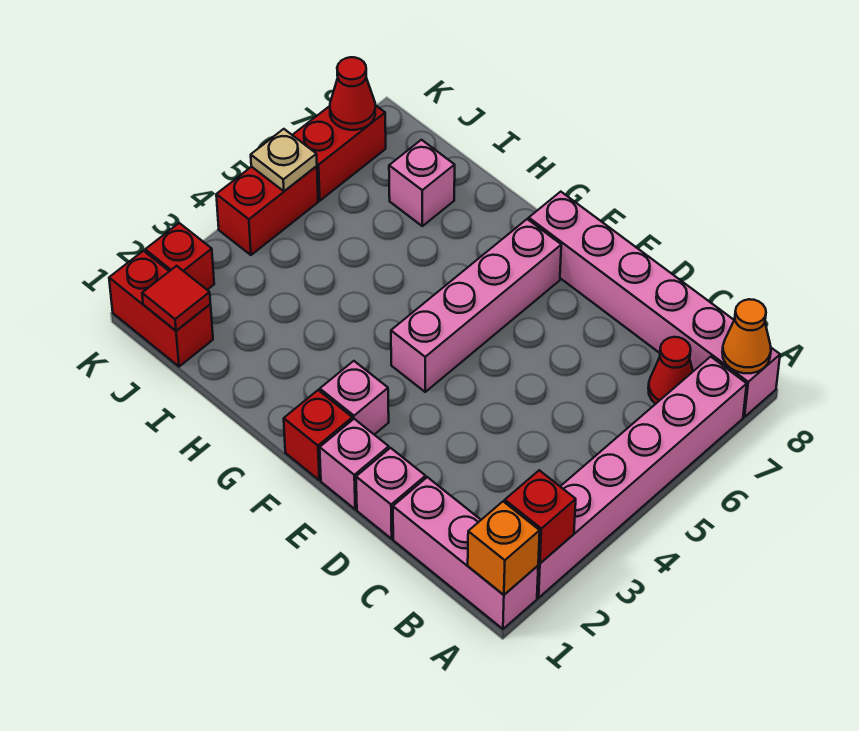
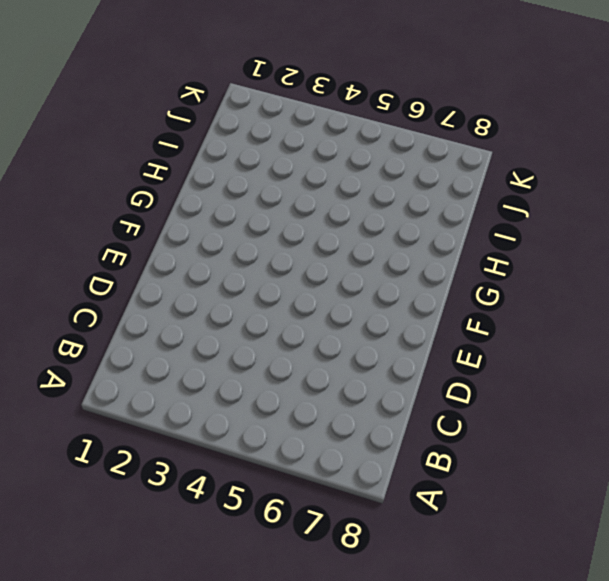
none -> pink brick A1:C1 level 1
none -> pink brick A2:A7 level 1
none -> pink brick A8:F8 level 1

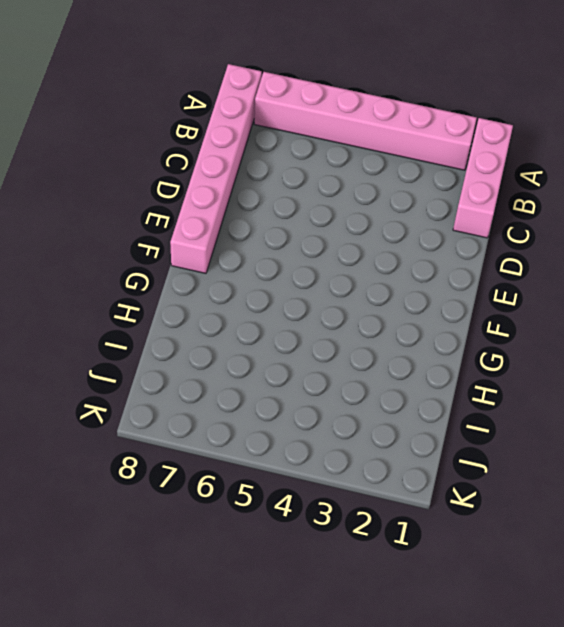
none -> red cone B7 level 1
none -> pink brick D1 level 1
none -> pink brick E1 level 1

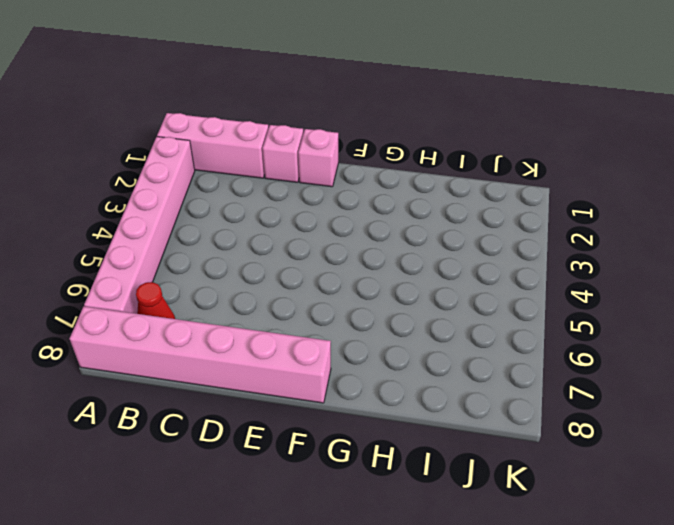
none -> red brick F1 level 1
none -> pink brick F2 level 1
none -> pink brick F4:F7 level 1

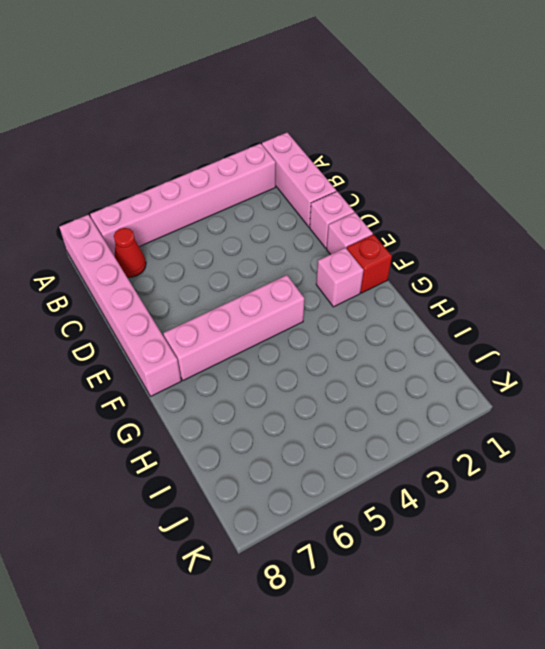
none -> pink brick I7 level 1
none -> red brick J1:K1 level 1
none -> red brick K2 level 1

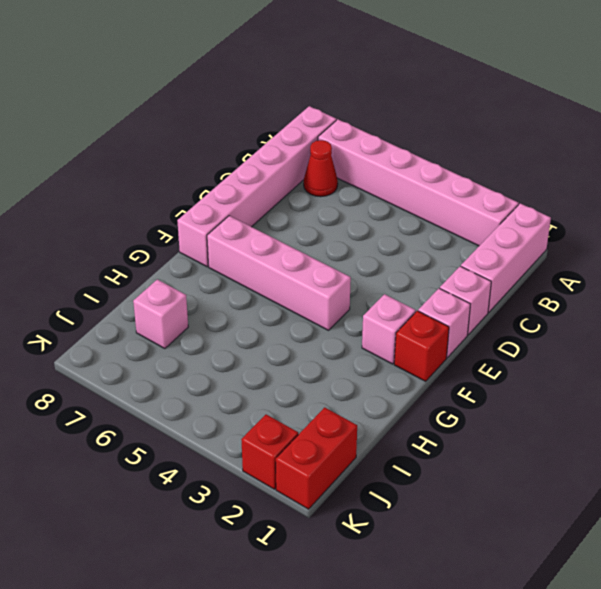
none -> red brick K4:K5 level 1
none -> red brick K6:K7 level 1
none -> orange brick A1 level 2

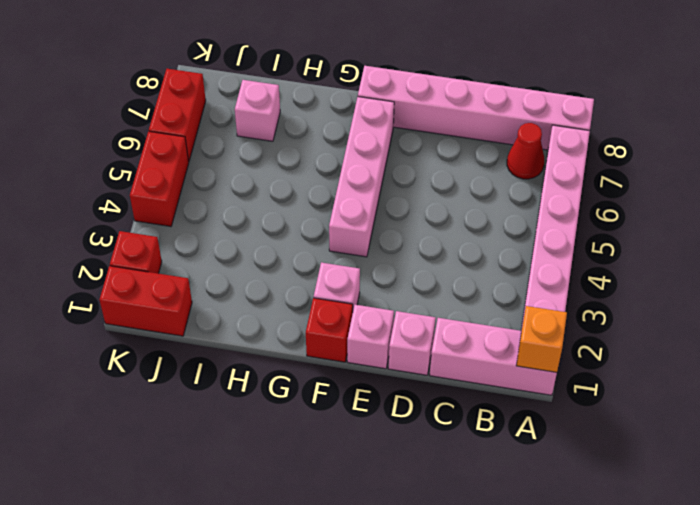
none -> red brick A2 level 2
none -> orange cone A8 level 2
none -> red tile J1 level 2

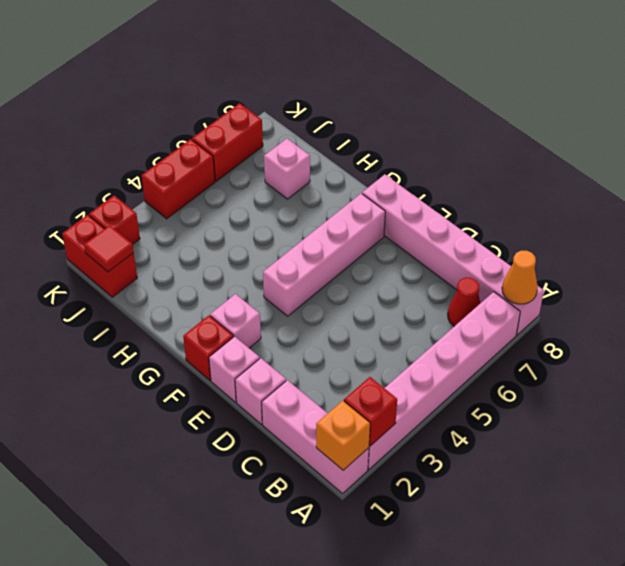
none -> tan plate K5 level 2
none -> red cone K7 level 2

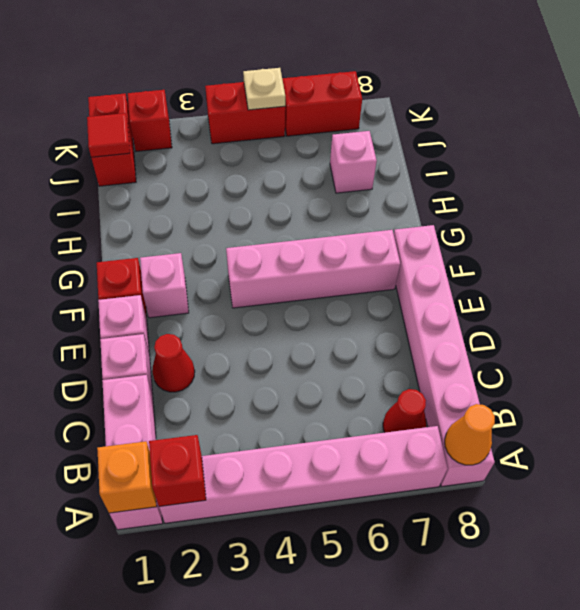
red cone D2 level 1 -> red cone K7 level 2

